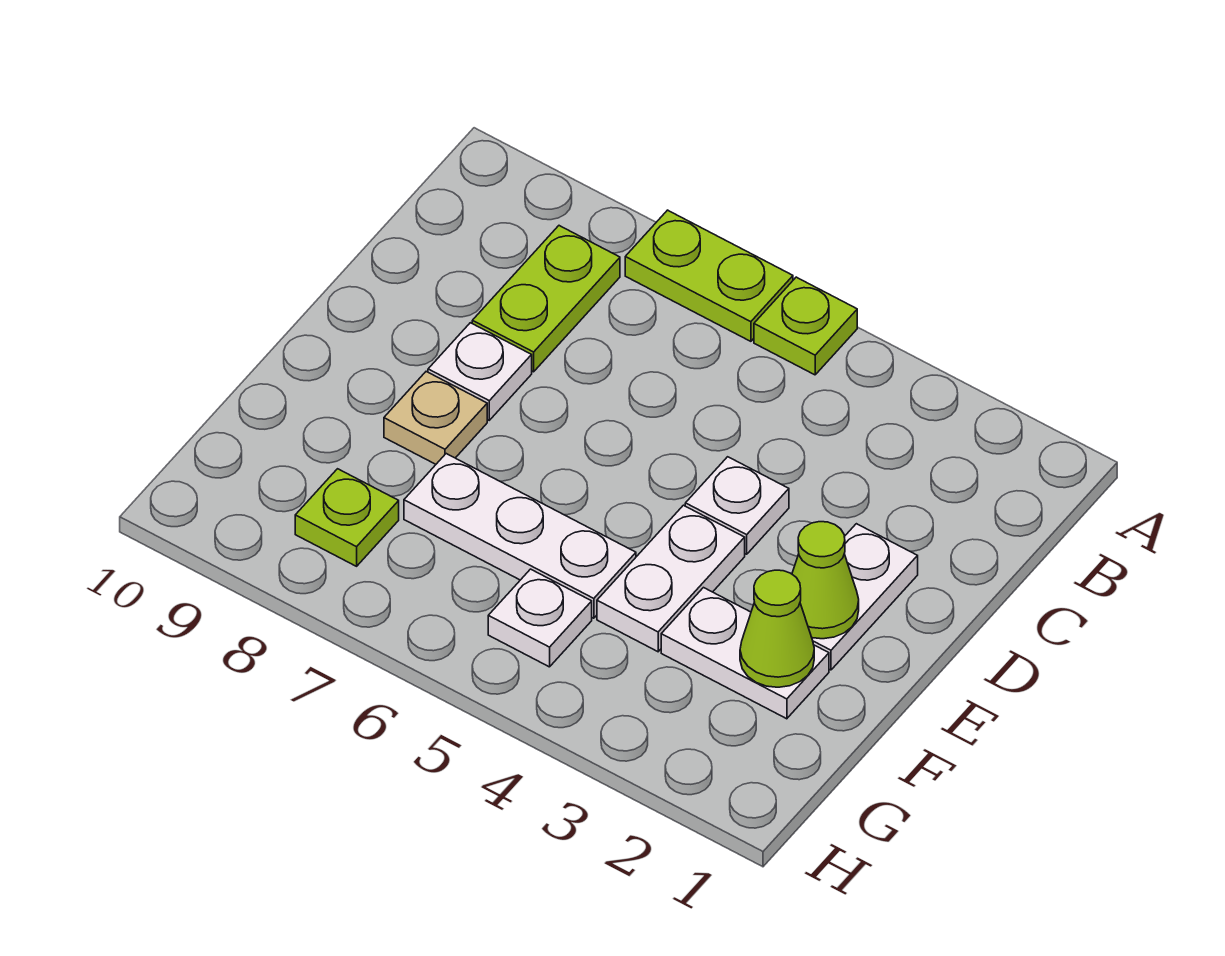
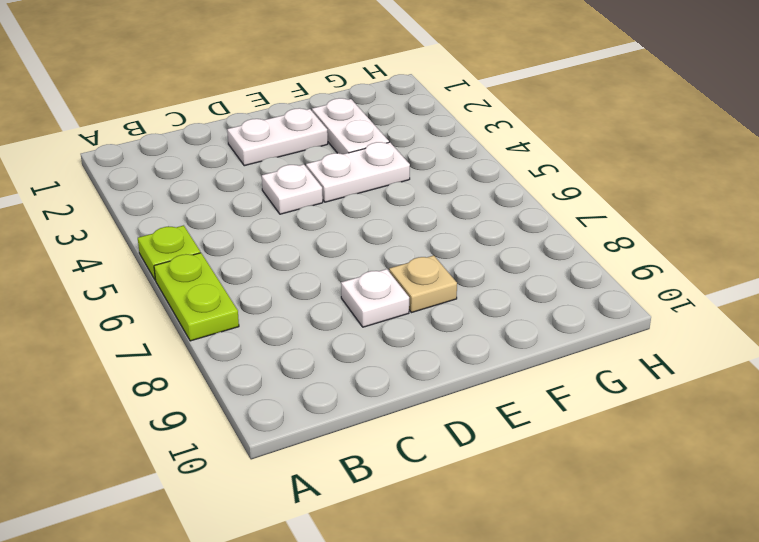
none -> lime plate B8:C8 level 1
none -> white plate F5:F7 level 1
none -> white plate G5 level 1

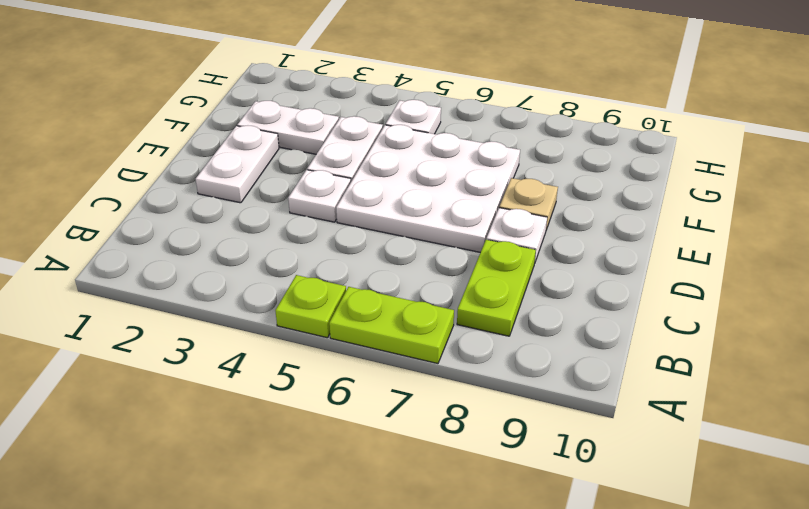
white plate D5:F7 level 1 -> white plate F5:F7 level 1
none -> lime plate G8 level 1
none -> lime cone E2 level 2
none -> lime cone F2 level 2

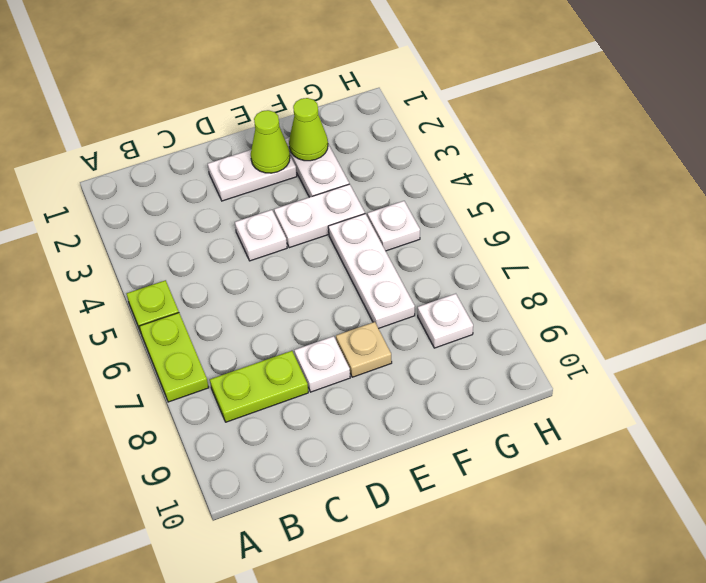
white plate G8 level 1 -> lime plate G8 level 1

